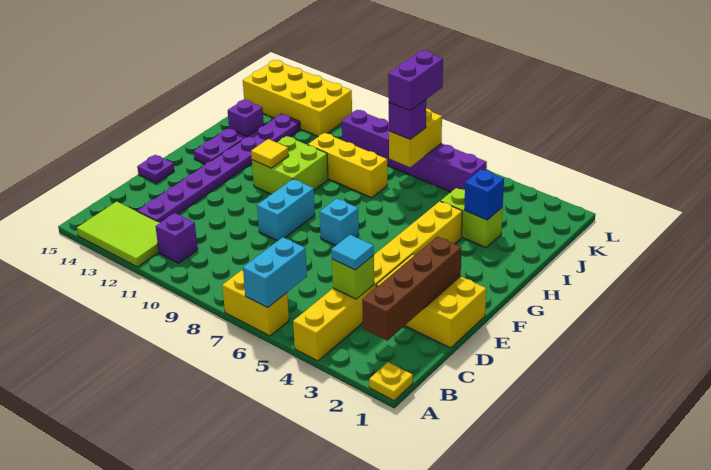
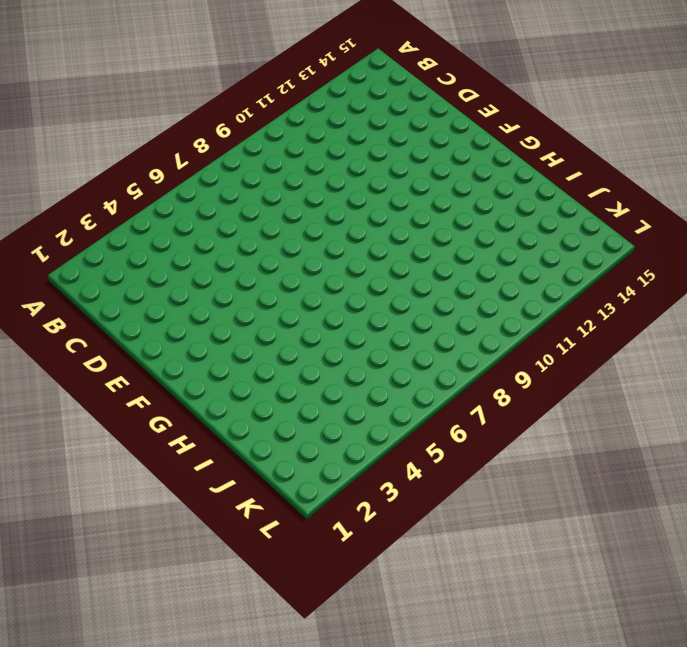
none -> yellow plate A1 level 1
none -> yellow brick A4:H4 level 1
none -> yellow brick A6:A7 level 1

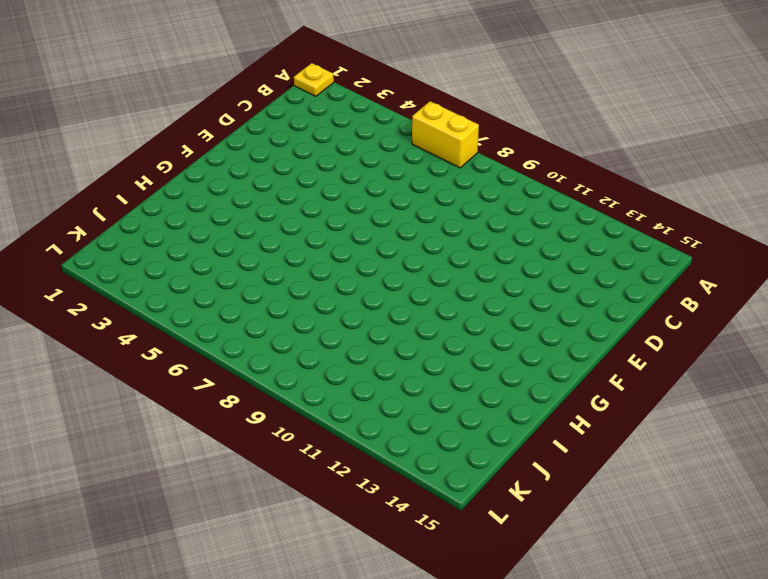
none -> yellow brick A4:H4 level 1
none -> lime tile A12:B14 level 1
none -> purple brick B11 level 1

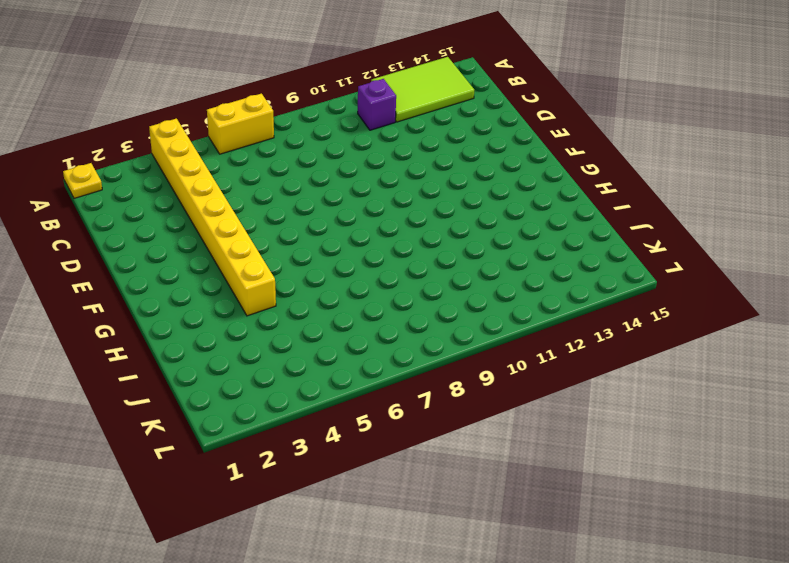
none -> purple plate C13:J13 level 1
none -> yellow brick D1:E3 level 1
none -> cyan brick E9:F9 level 1

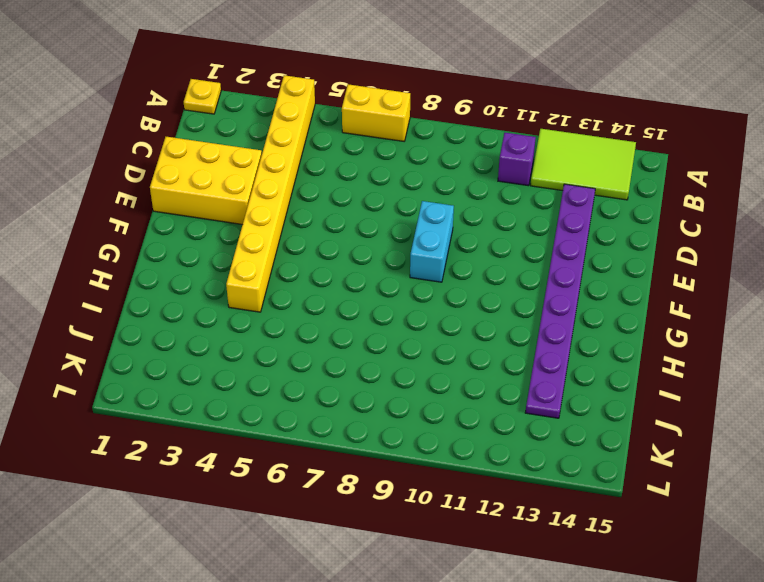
none -> purple plate E15 level 1
none -> cyan brick F7 level 1
none -> lime brick G10:H11 level 1

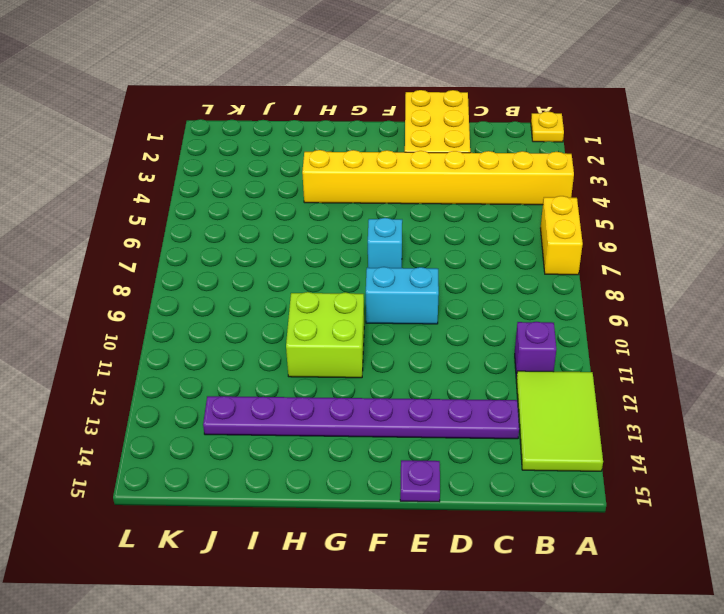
none -> purple plate G14:H14 level 1
none -> lime brick I3:I4 level 1
none -> yellow brick I8:I10 level 1

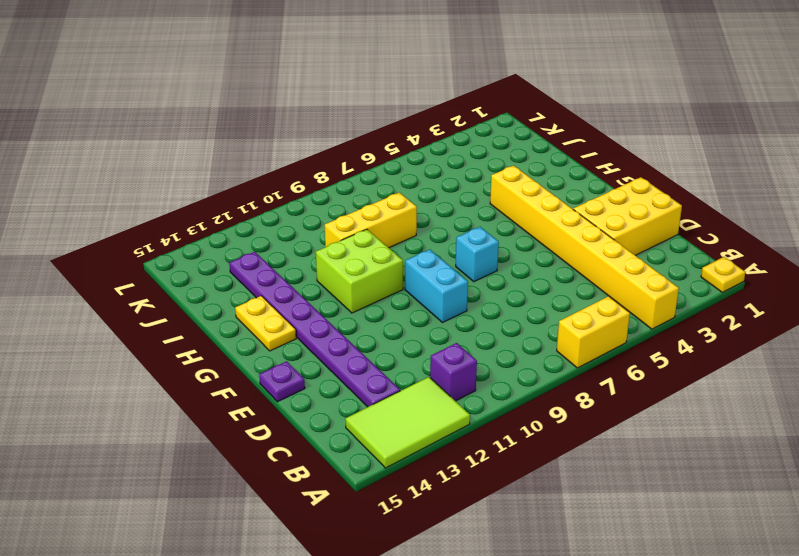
yellow plate G14:H14 level 1 -> purple plate G14:H14 level 1
none -> lime brick I3:I4 level 1
none -> purple brick I14 level 1
none -> purple brick K5:K10 level 1

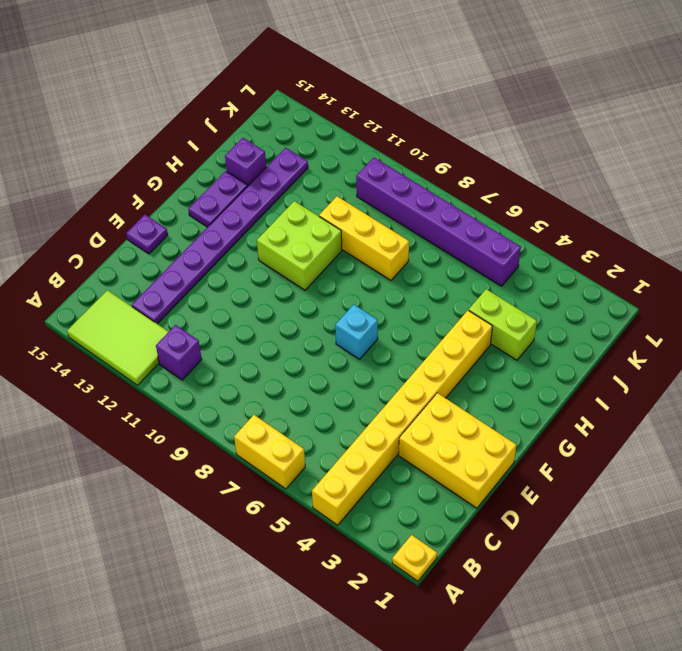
none -> cyan brick E9:F9 level 1
none -> yellow brick K12:L15 level 1
none -> cyan brick A6:B6 level 2

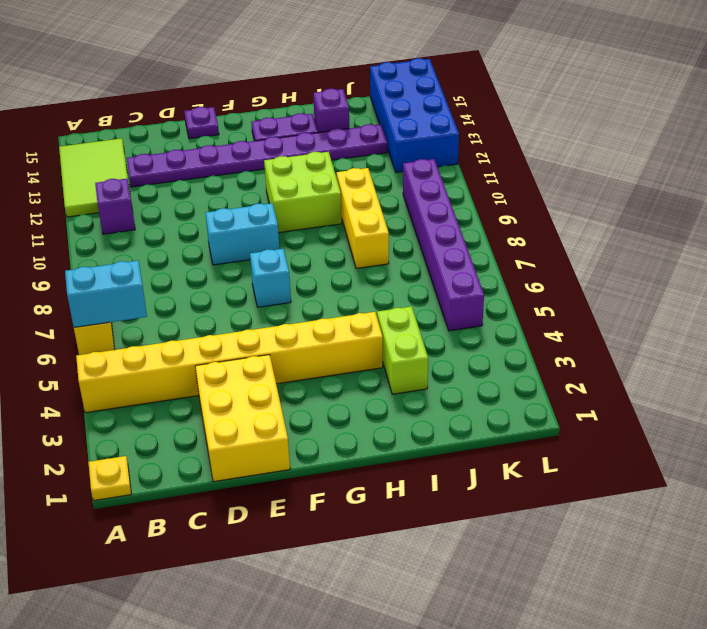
blue brick K12:L15 level 1 -> yellow brick K12:L15 level 1
none -> brown brick B2:E2 level 2
none -> lime brick C4 level 2
none -> yellow tile G11 level 2

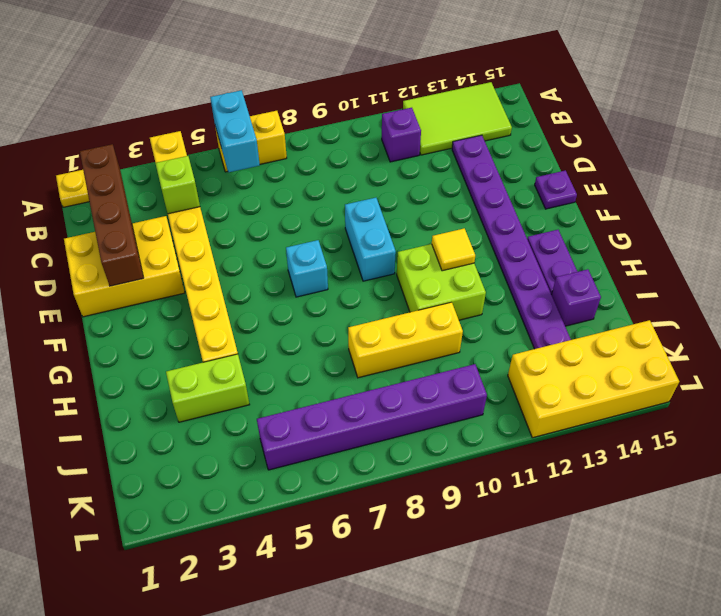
none -> blue brick I3 level 2
none -> yellow brick J7:K7 level 2
none -> cyan tile C4 level 3

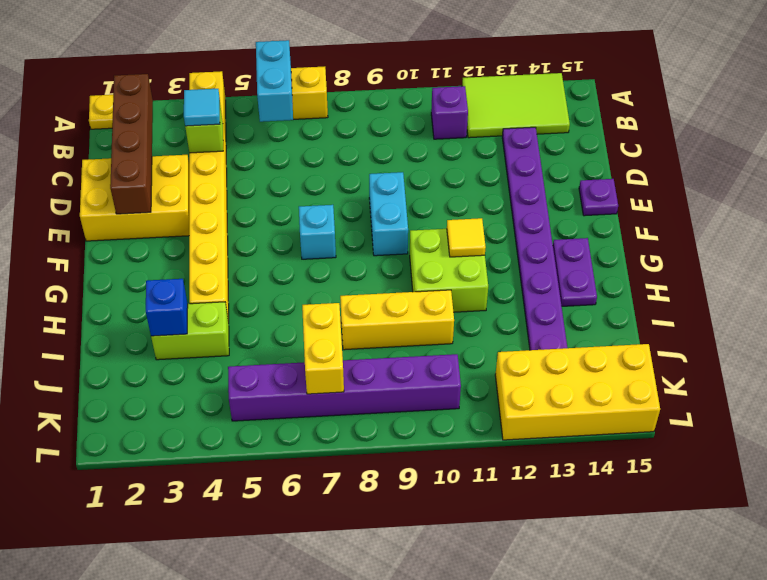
none -> purple brick I14 level 1
none -> purple brick J7 level 3
none -> purple brick J7:K7 level 4

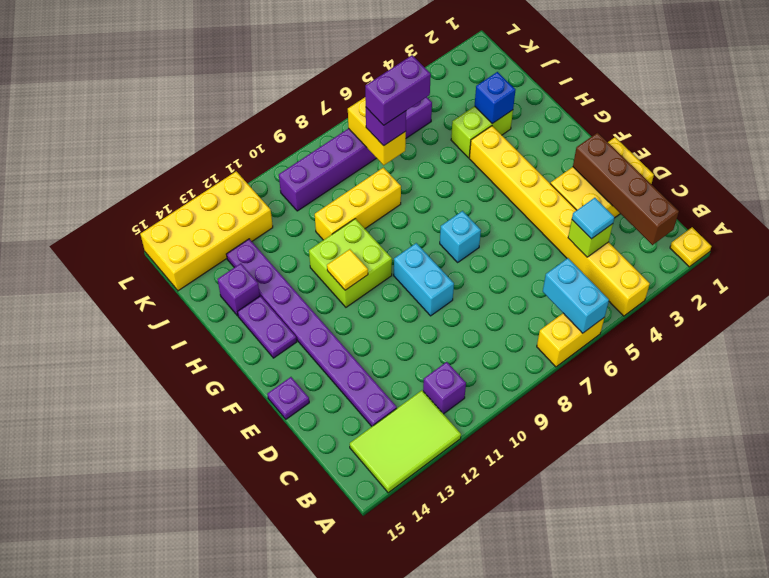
purple brick J6:J7 level 4 -> purple brick J7:K7 level 4

